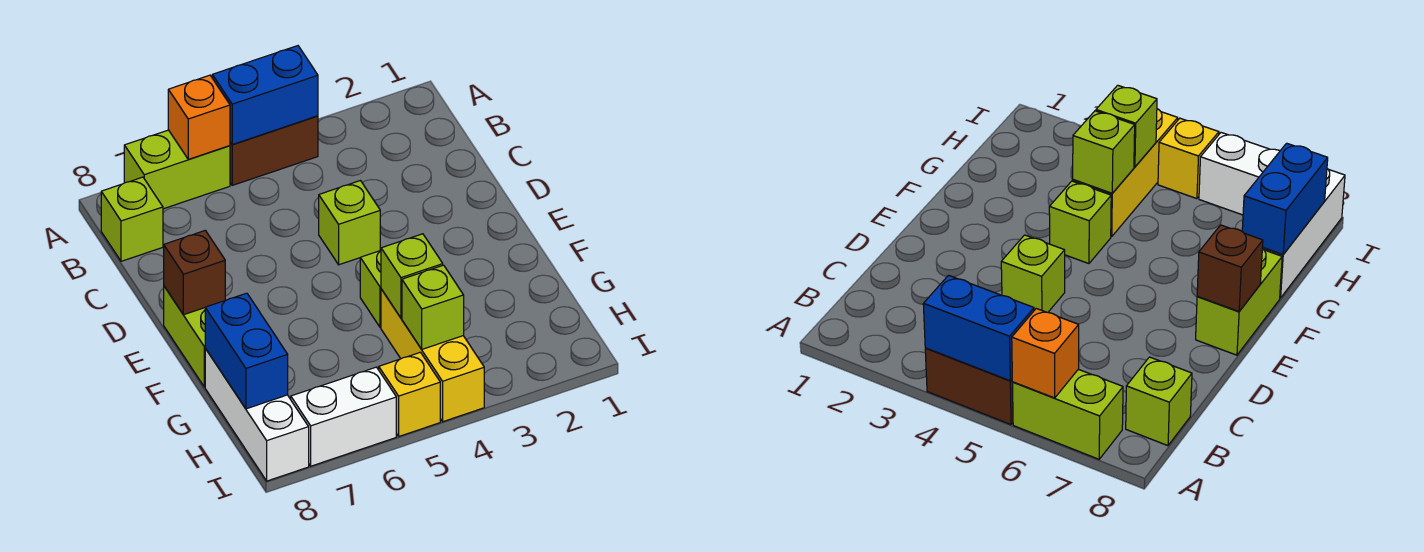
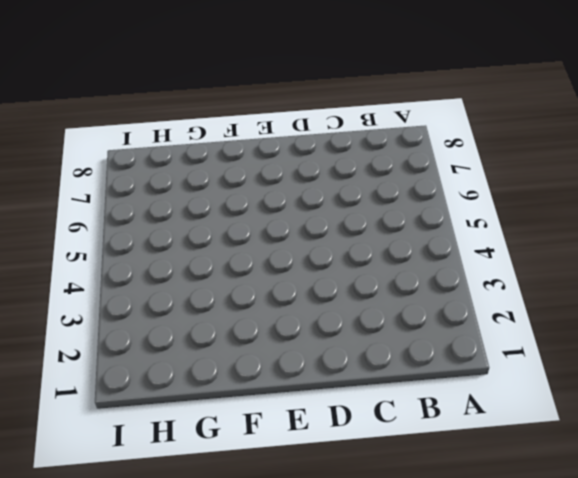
none -> brown brick A4:A5 level 1
none -> lime brick A6:A7 level 1
none -> lime brick B8 level 1

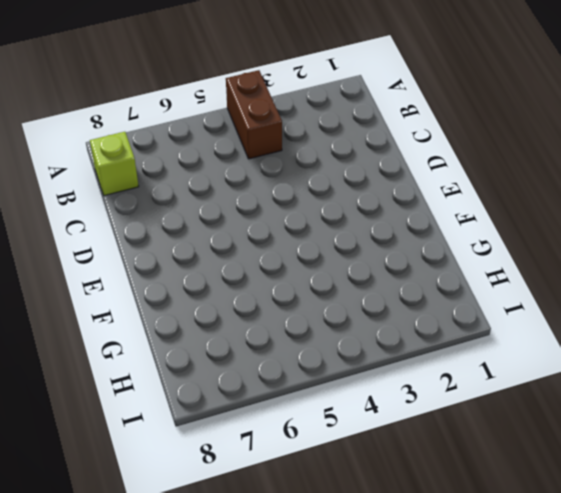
brown brick A4:B4 level 1 -> brown brick A4:A5 level 1
none -> lime brick A6:A7 level 1
none -> lime brick D4 level 1
none -> lime brick E8:F8 level 1

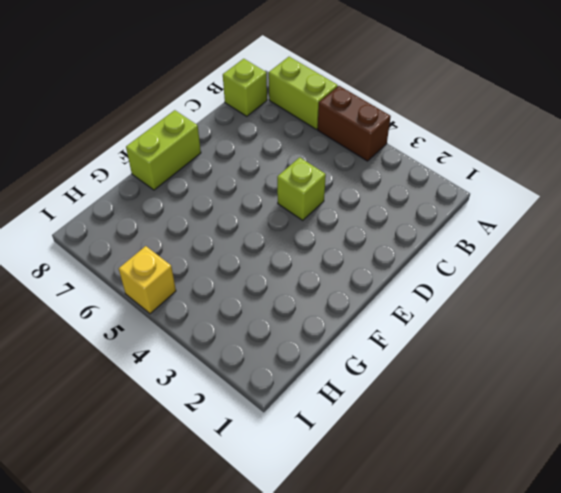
none -> lime brick F4 level 1
none -> yellow brick G4:I4 level 1
none -> white brick G8:I8 level 1

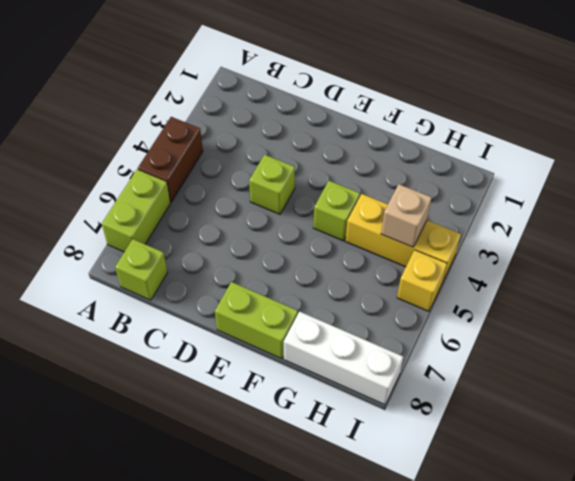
tan brick H4 level 2 -> lime brick H4 level 2
none -> white brick I6:I7 level 1
none -> blue brick A4:A5 level 2
none -> orange brick A6 level 2

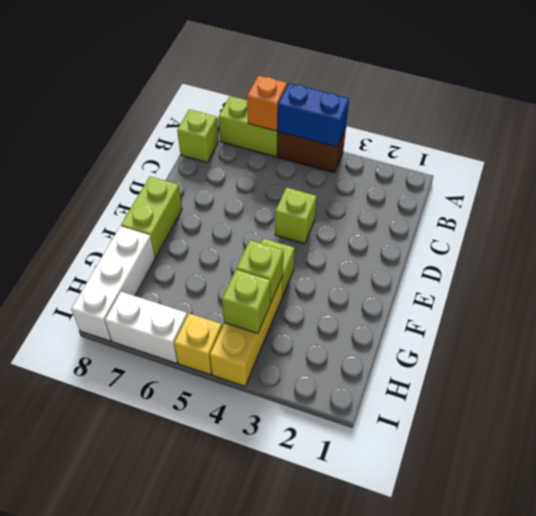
none -> brown brick E8 level 2
none -> blue brick G8:H8 level 2

